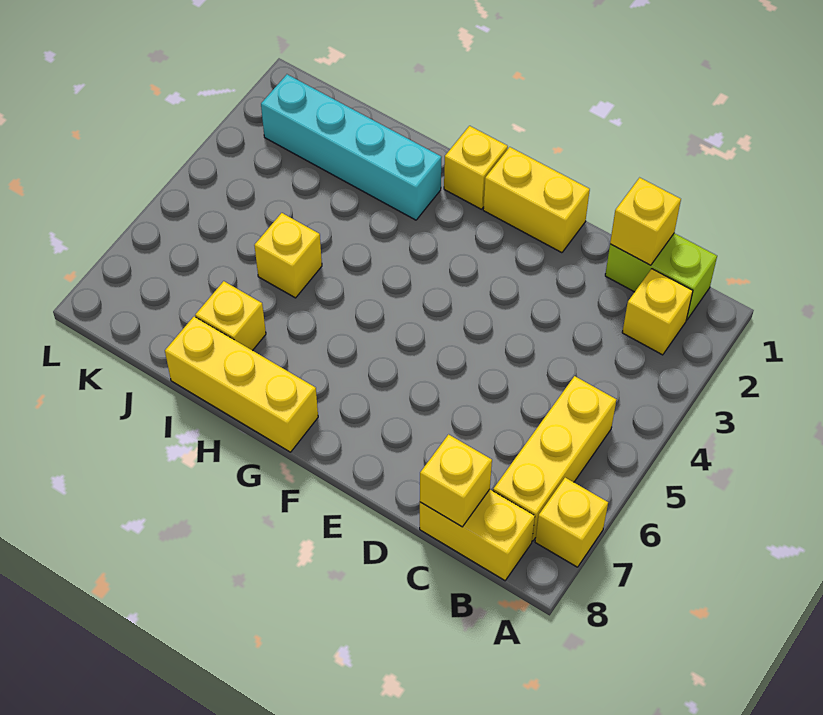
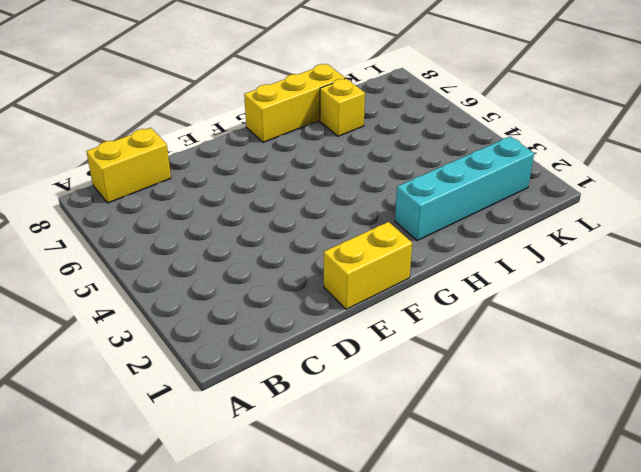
none -> yellow brick A7 level 1
none -> lime brick B1:C1 level 1
none -> yellow brick B2 level 1

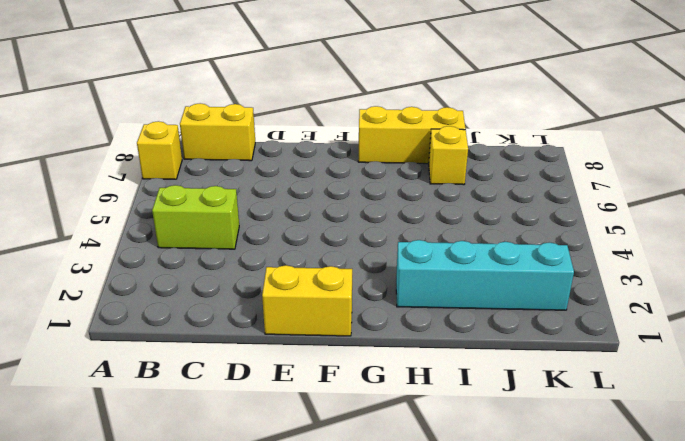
lime brick B4:C4 level 1 -> lime brick B1:C1 level 1
none -> yellow brick B2 level 1
none -> yellow brick B5:B7 level 1
none -> yellow brick G1 level 1

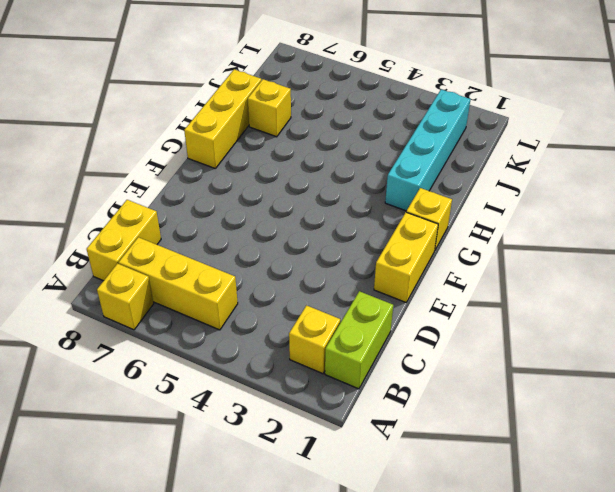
none -> yellow brick I5 level 1
none -> yellow brick C1 level 2
none -> yellow brick C8 level 2

